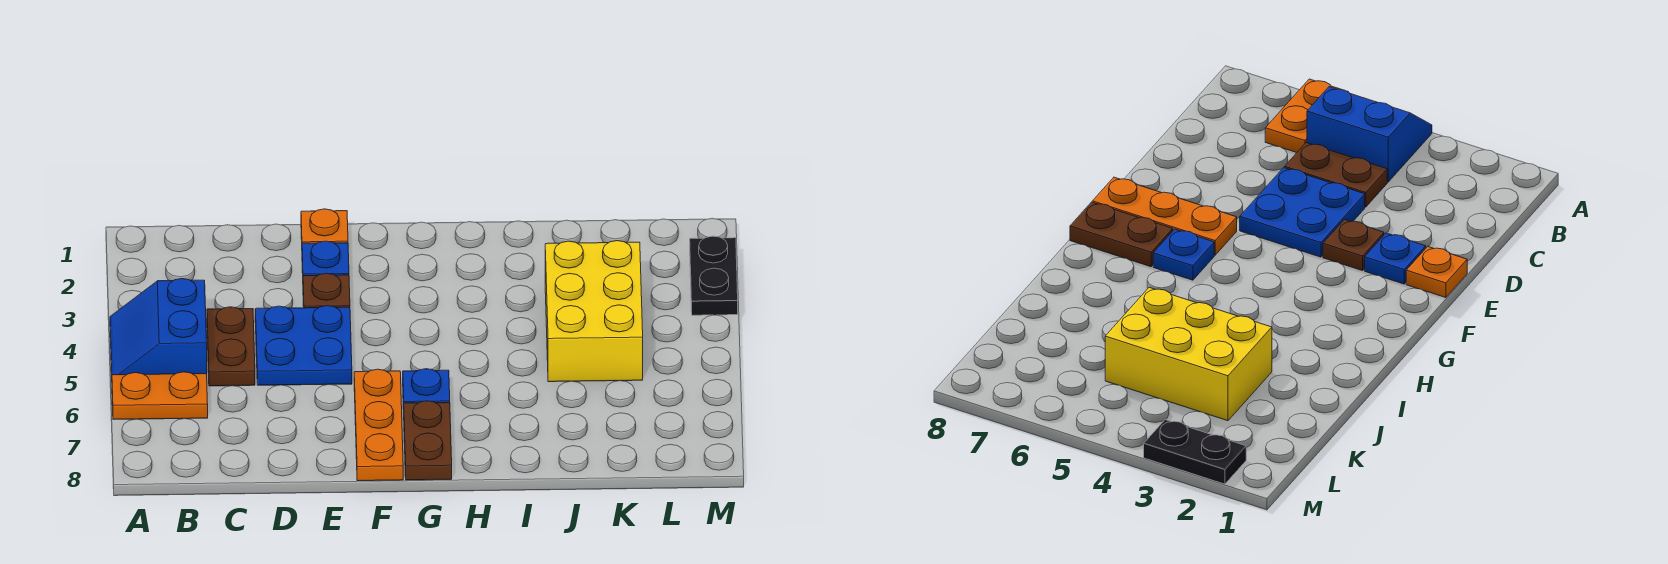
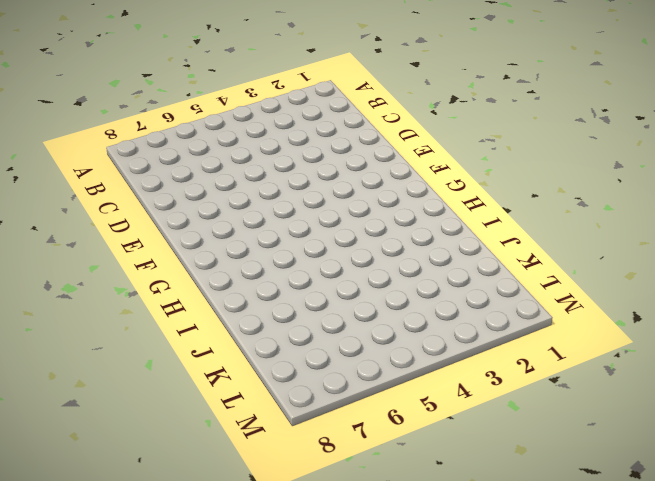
none -> blue slope A4:B5 level 1 top B
none -> orange plate A6:B6 level 1
none -> brown plate C4:C5 level 1

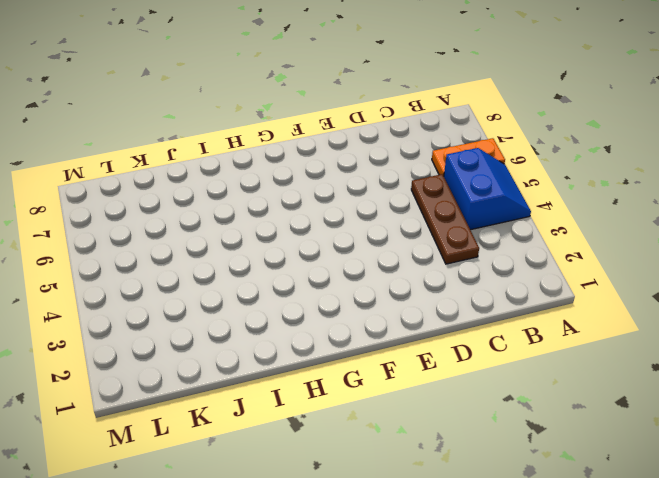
brown plate C3:C5 level 1 -> brown plate C4:C5 level 1
none -> blue plate D4:E5 level 1
none -> orange plate E1 level 1
none -> blue plate E2 level 1

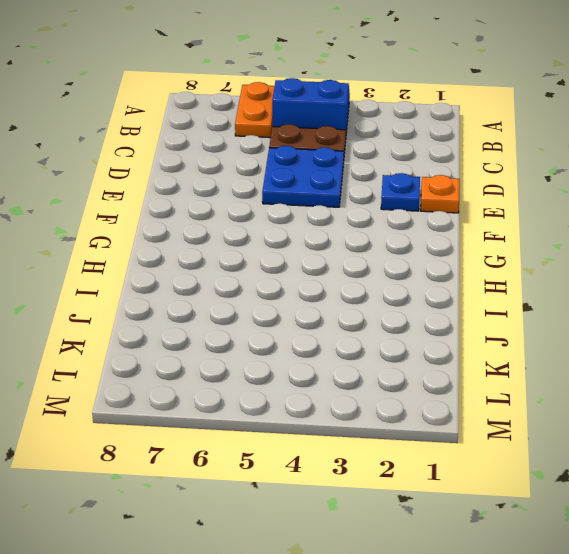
none -> brown plate E3 level 1
none -> orange plate F6:F8 level 1
none -> blue plate G6 level 1

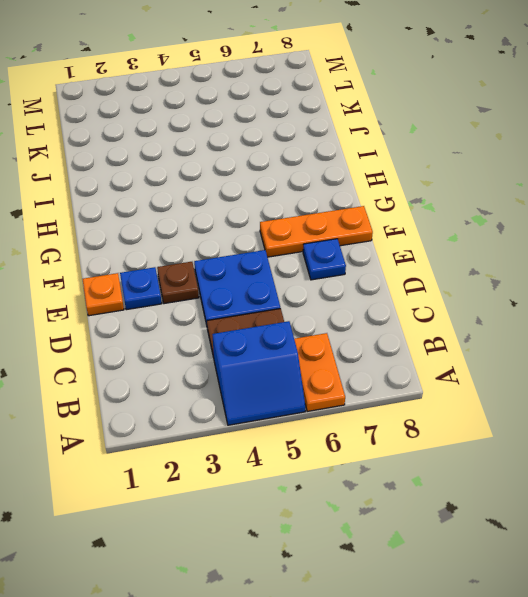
blue plate E7 level 1 -> blue plate G6 level 1
none -> brown plate G7:G8 level 1
none -> yellow brick J3:K5 level 1
none -> black plate M2:M3 level 1

